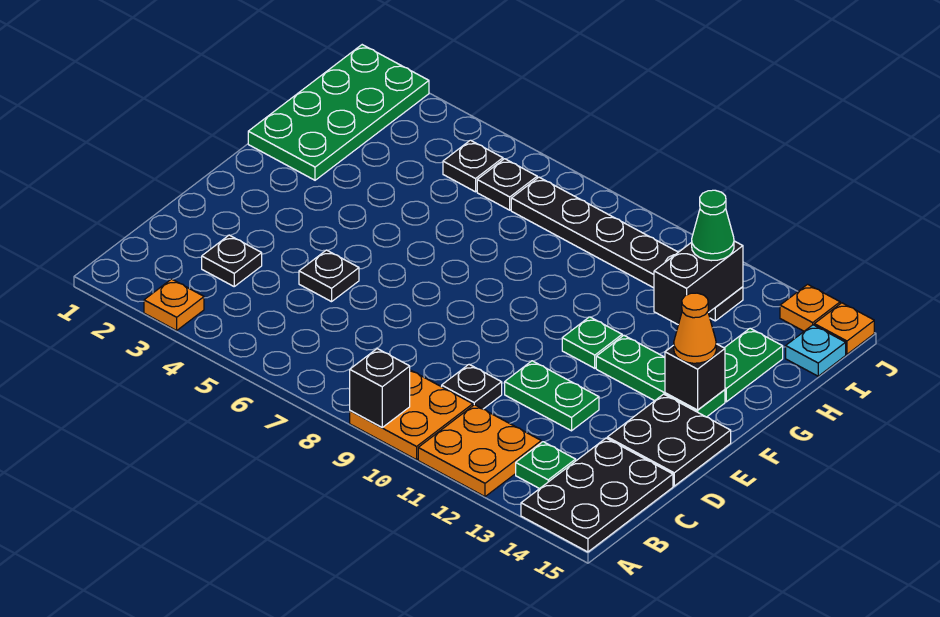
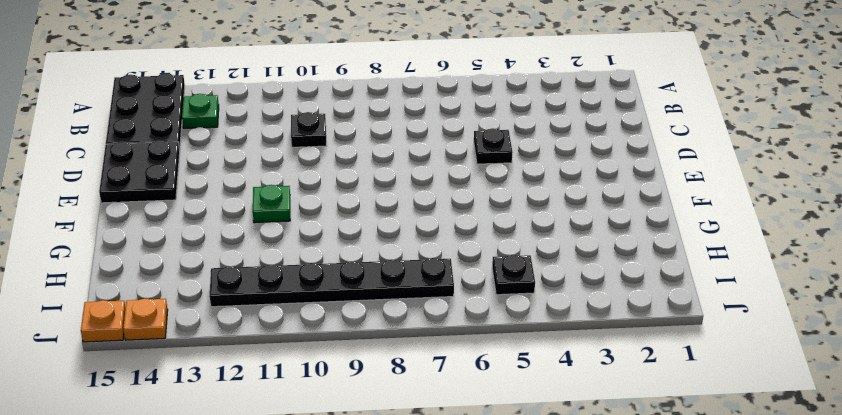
none -> orange plate A3 level 1
none -> orange plate A9:B10 level 1
none -> orange plate A11:B12 level 1

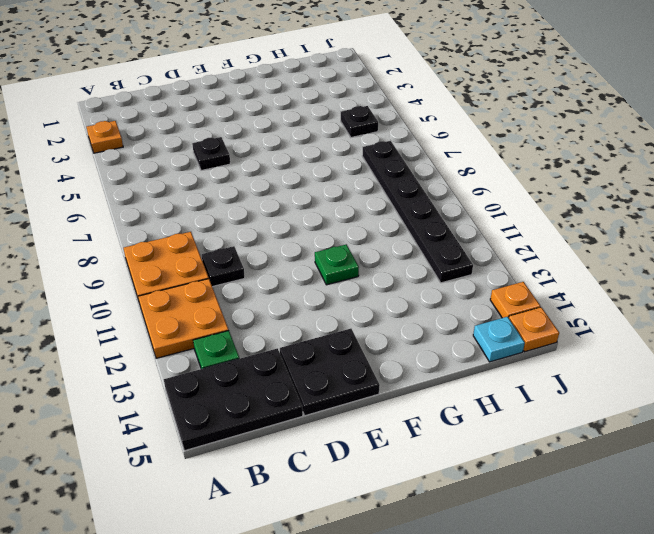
none -> black plate C3 level 1
none -> green plate D11:D12 level 1
none -> green plate F12:F14 level 1

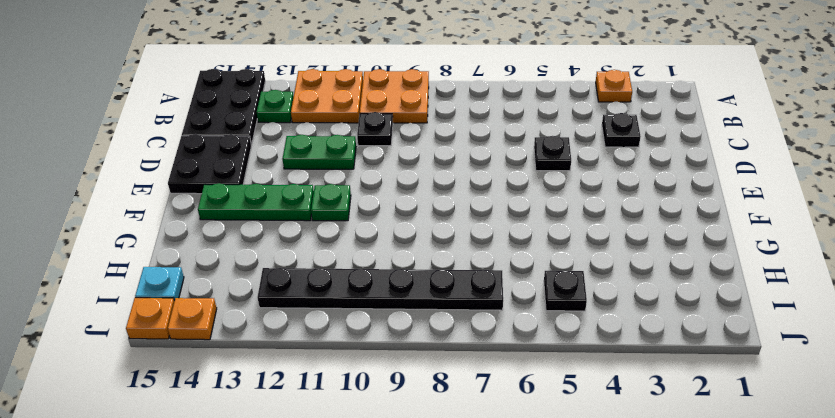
none -> green plate G1:J2 level 1
none -> green plate G14:H14 level 1
none -> black plate I6 level 1

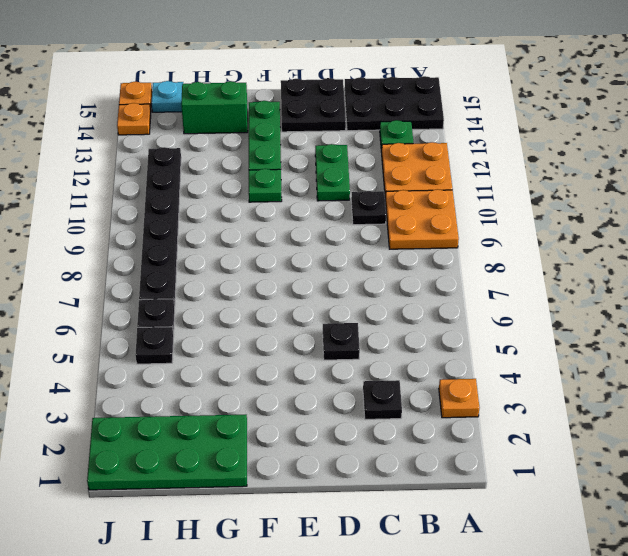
green brick G14:H14 level 1 -> green plate G14:H14 level 1
none -> black brick A9 level 2
none -> black brick F14 level 2
none -> black brick H12:I12 level 2

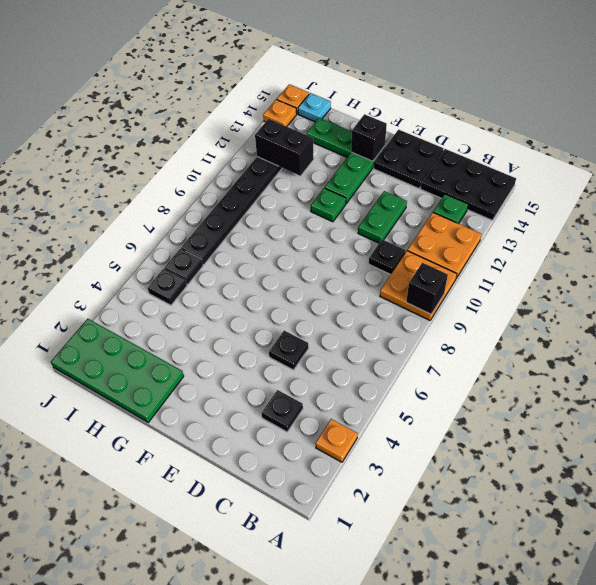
none -> orange cone F14 level 3
none -> green cone I12 level 3

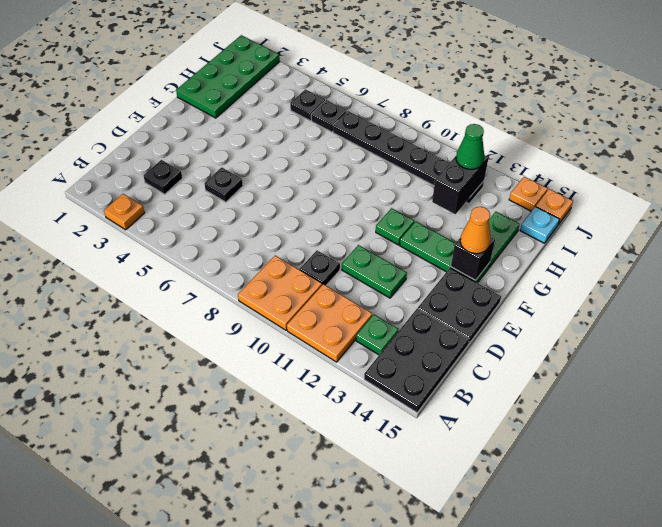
none -> black brick A9 level 2

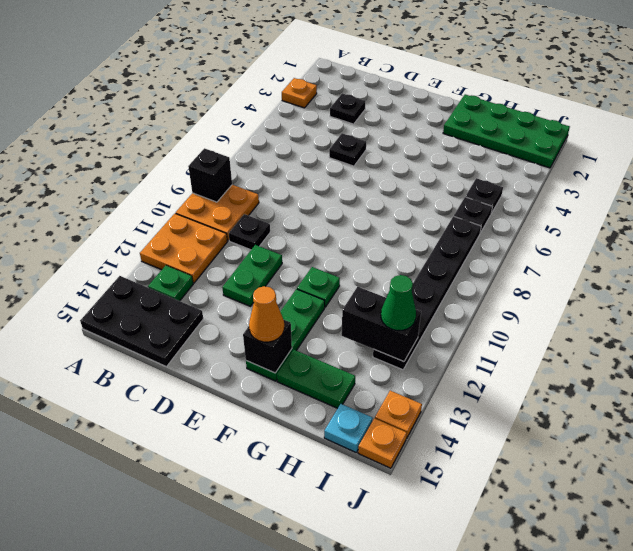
none -> black plate D14:E15 level 1

